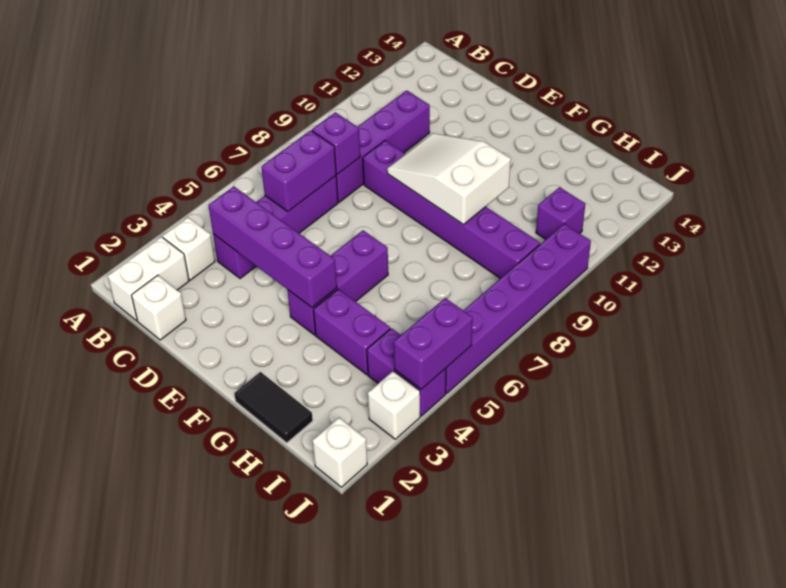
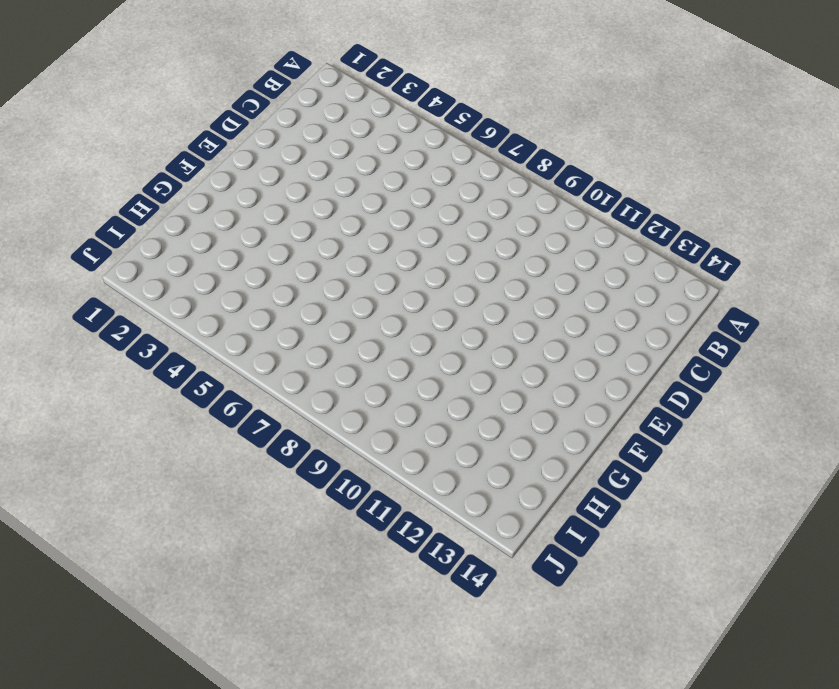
none -> white brick B1:B2 level 1
none -> white brick B3 level 1
none -> white brick C1 level 1

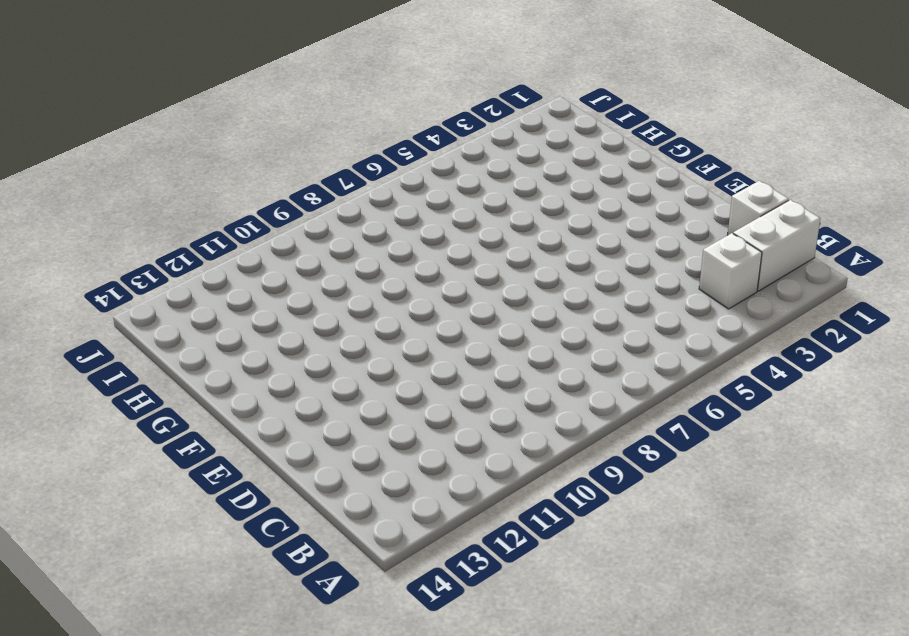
none -> purple brick C4:C7 level 1
none -> purple brick C8:C11 level 1
none -> purple brick D9:I9 level 1

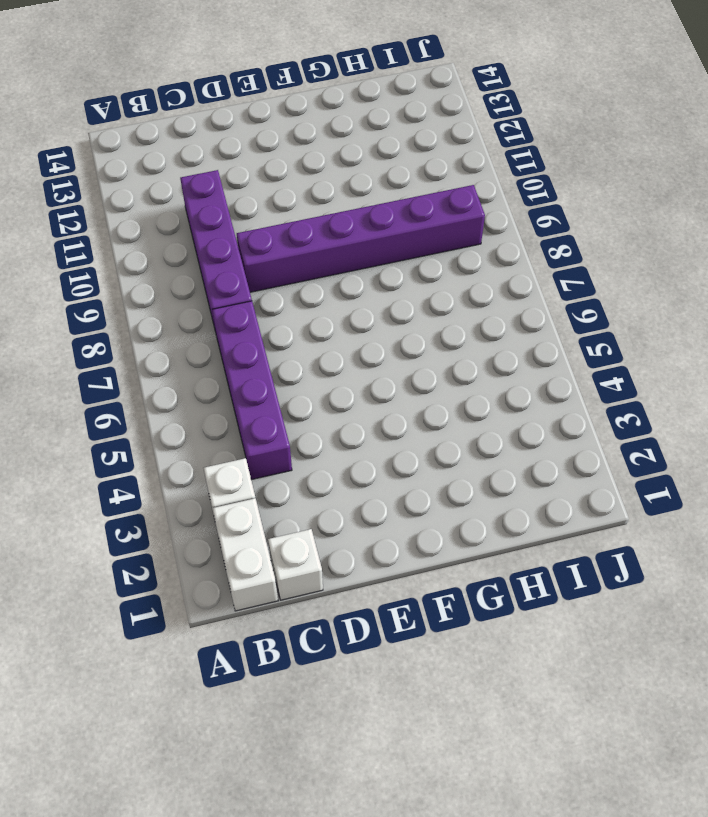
none -> purple brick F4:F6 level 1
none -> black tile G1:H1 level 1
none -> purple brick G4:H4 level 1

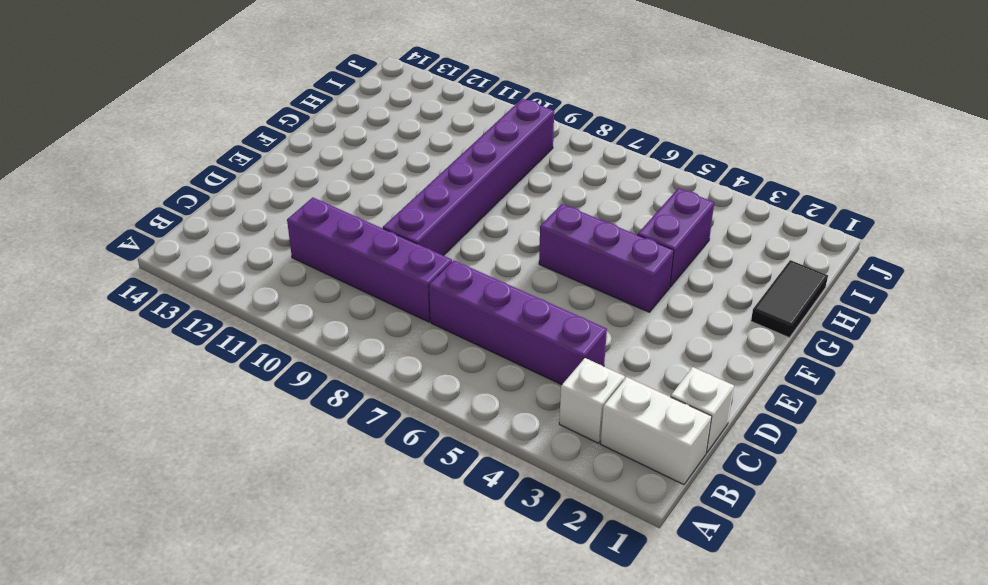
none -> purple brick I4:J4 level 1
none -> purple brick I11 level 1
none -> white brick J1 level 1

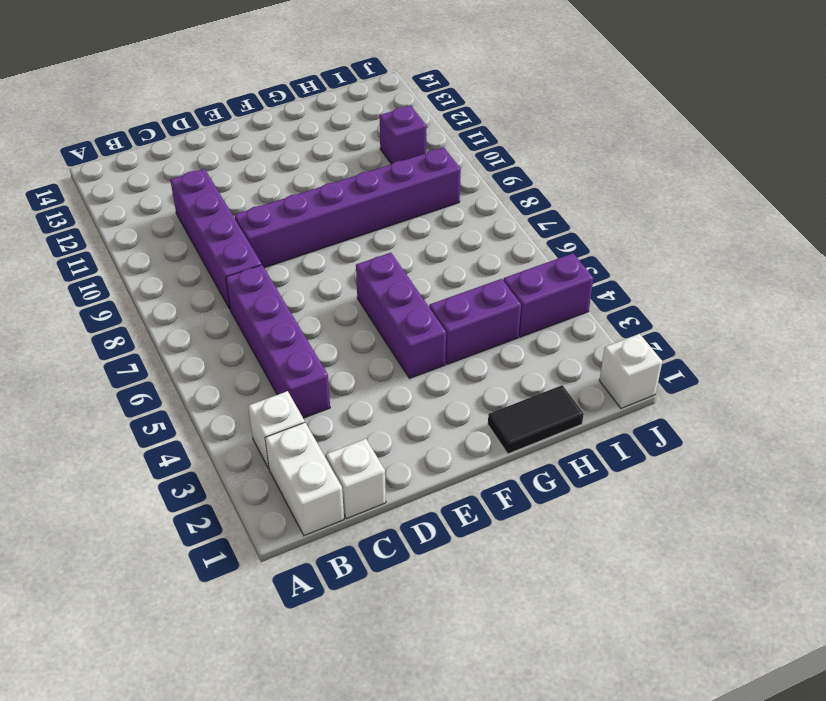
none -> white brick J3 level 1
none -> purple brick J5:J10 level 1
none -> purple brick C4:F4 level 2

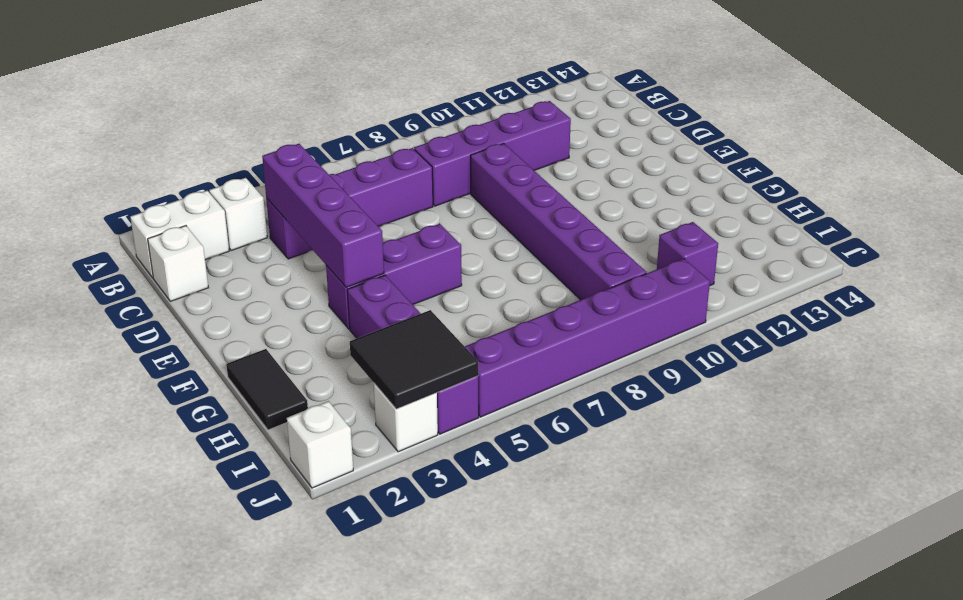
black tile I3:J4 level 2 -> purple brick J4:J5 level 2
none -> purple brick C6:C7 level 2
none -> purple brick C8 level 2
none -> white slope E9:G10 level 2 top G

